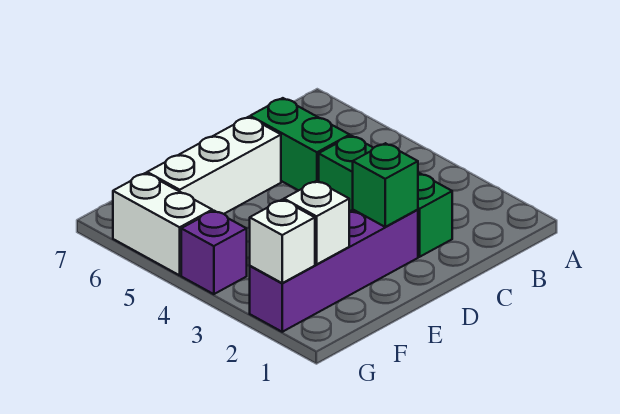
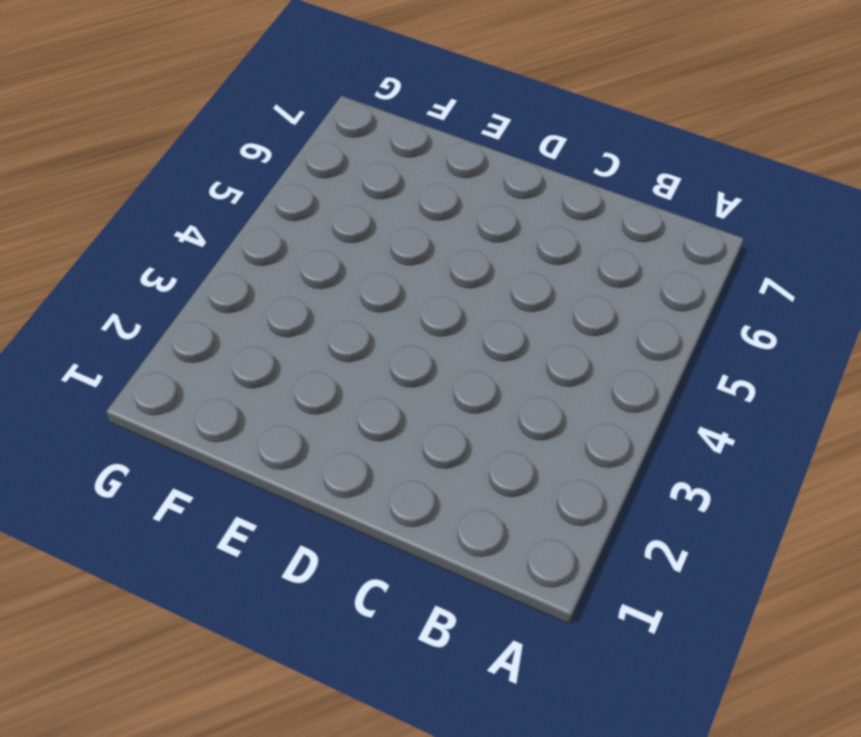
none -> green brick C2:C4 level 1
none -> green brick C5:C6 level 1

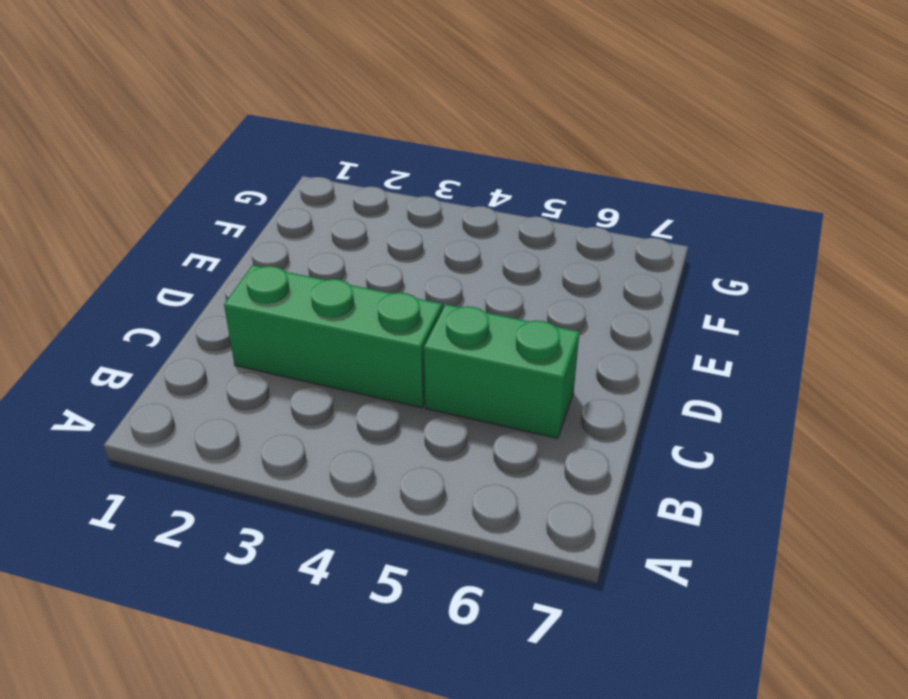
none -> purple brick D2:G2 level 1
none -> white brick D6:F6 level 1

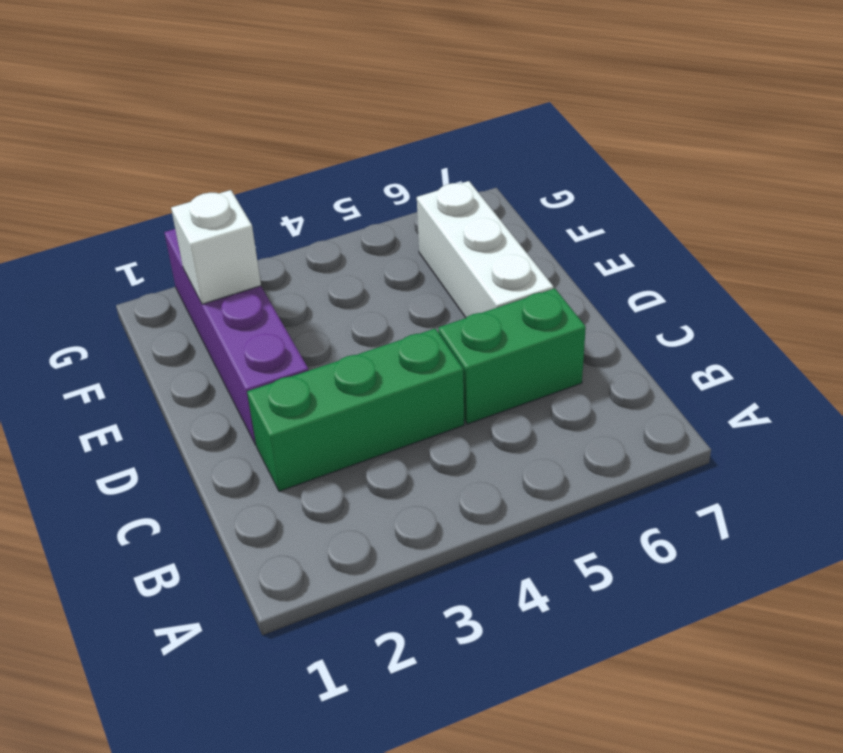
none -> purple brick G4 level 1
none -> white brick G5:G6 level 1

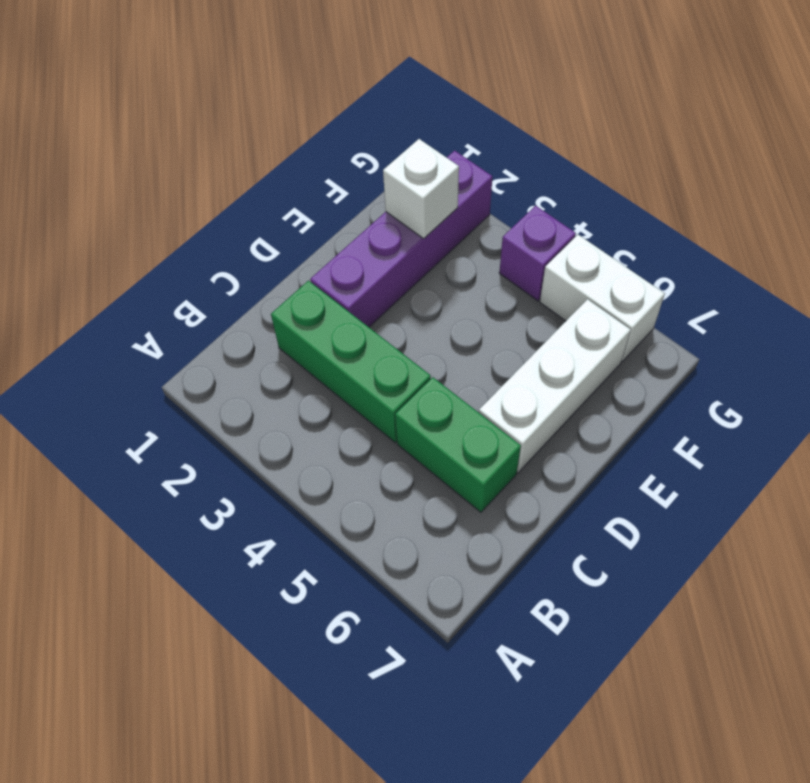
none -> green brick D2 level 2
none -> white brick G2 level 2

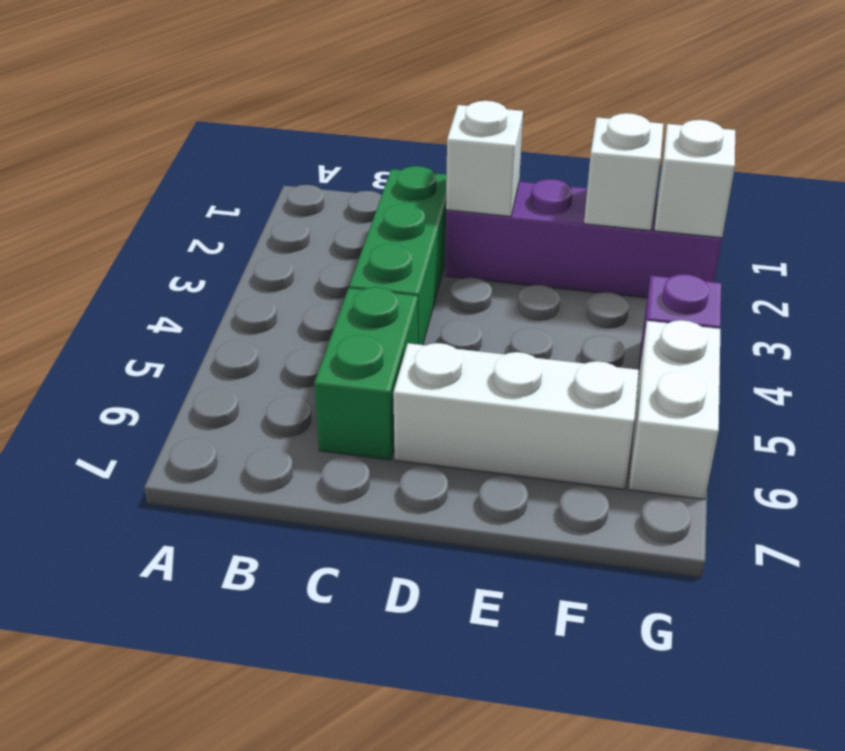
white brick D2 level 2 -> green brick D2 level 2

